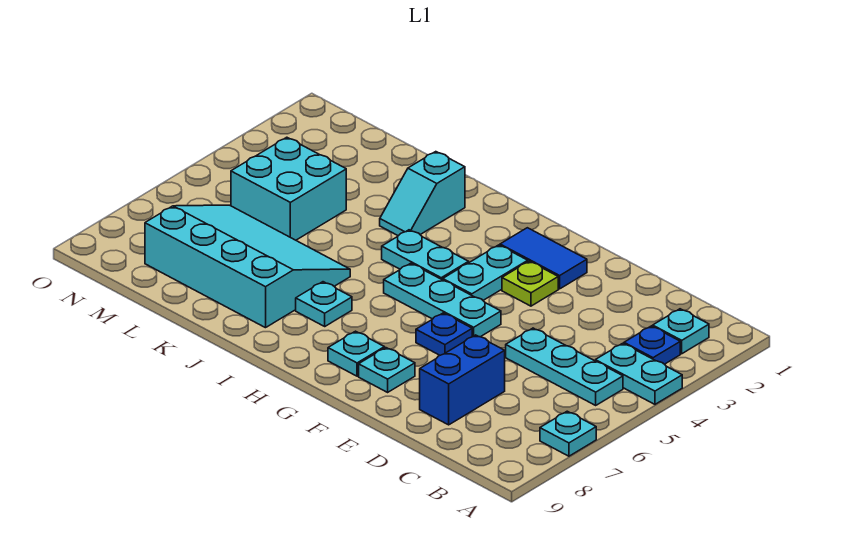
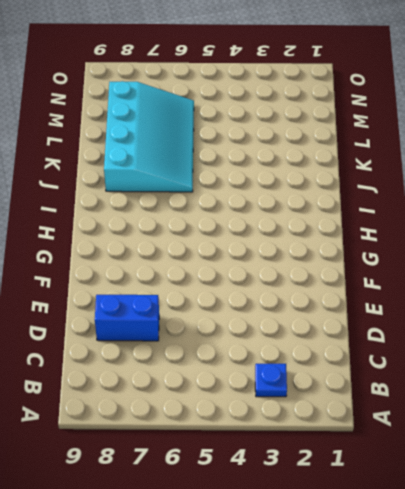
none -> cyan plate A4:B4 level 1
none -> cyan plate A7 level 1
none -> cyan plate B2 level 1

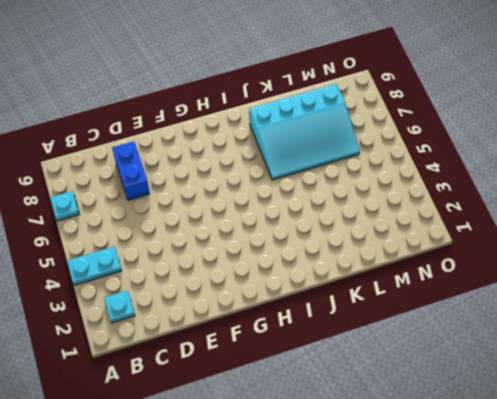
none -> blue plate B3 level 1
none -> cyan plate B5:D5 level 1
none -> blue tile F2:G2 level 1

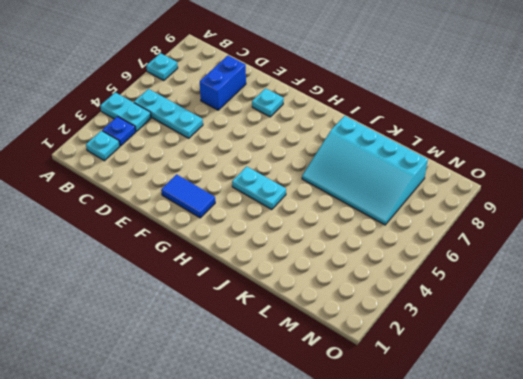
none -> lime plate F3 level 1
none -> cyan plate F5:H5 level 1
none -> blue plate F6 level 1

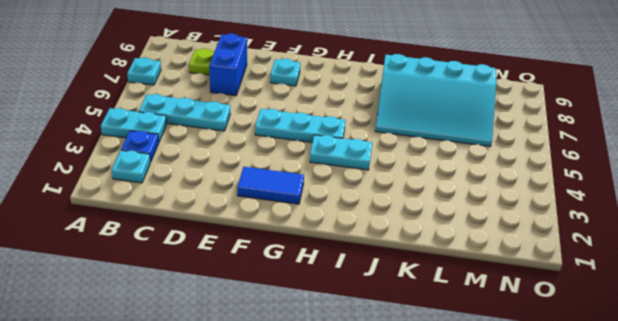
lime plate C8 level 1 -> lime plate F3 level 1
none -> blue plate F6 level 1
none -> cyan plate G3:G4 level 1
none -> cyan plate G8 level 1

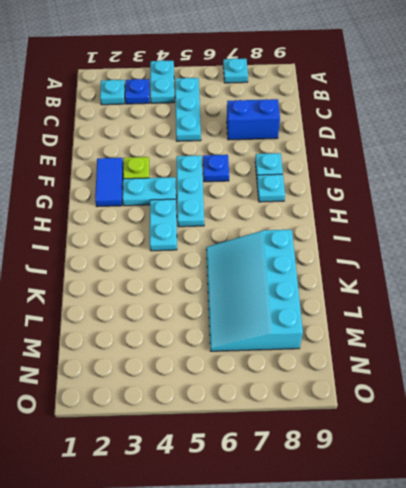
none -> cyan plate I7 level 1
none -> cyan slope J2:J3 level 1 top 2
none -> cyan brick L4:M5 level 1

